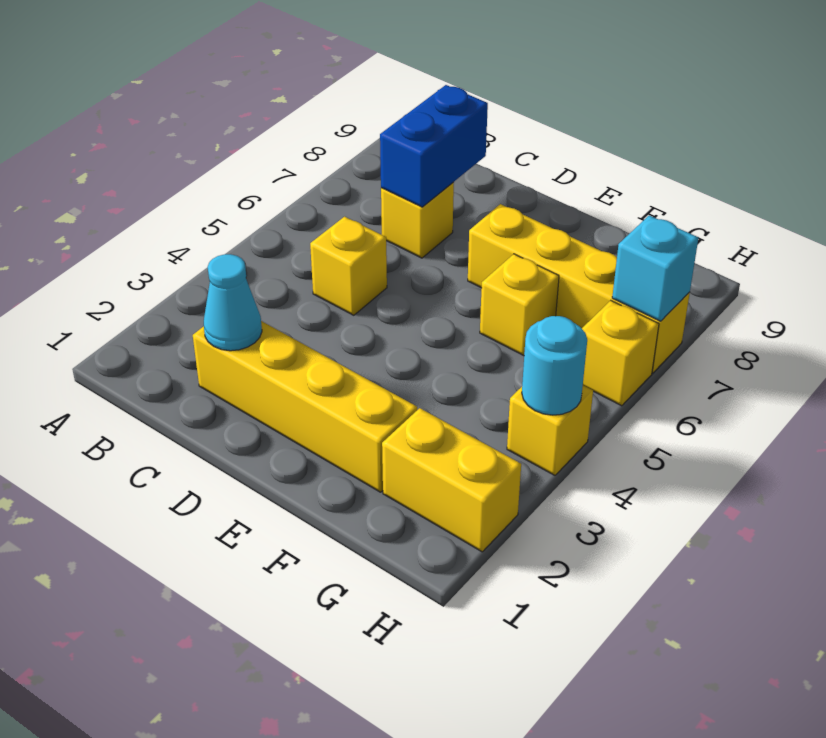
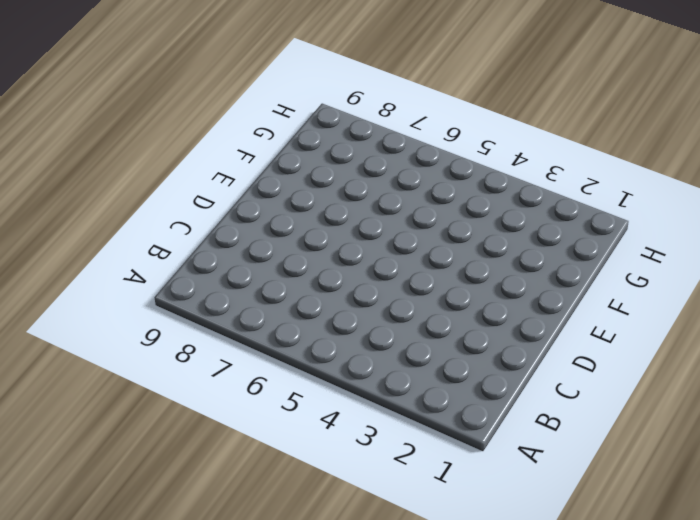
none -> yellow brick C2:F2 level 1
none -> yellow brick C5 level 1
none -> yellow brick C7 level 1

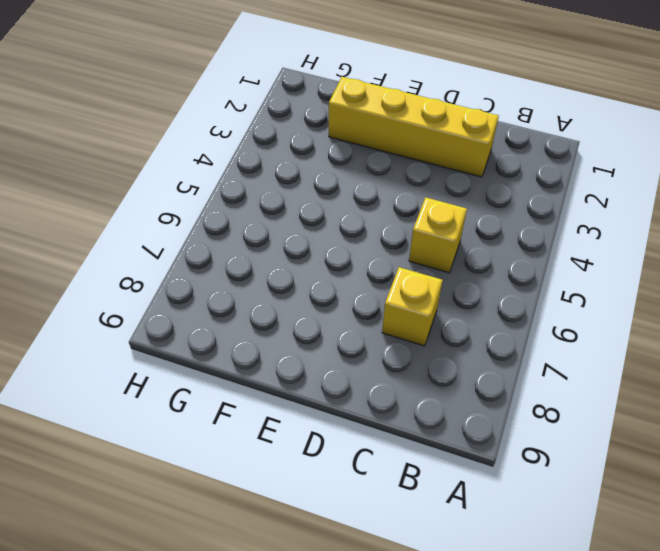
none -> yellow brick E7:H7 level 1
none -> yellow brick F6 level 1
none -> yellow brick G2:H2 level 1

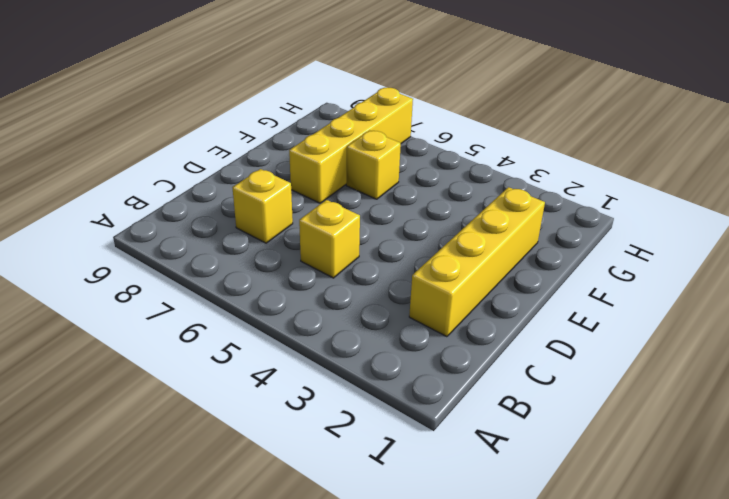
none -> yellow brick G2:H2 level 1
none -> yellow brick H4 level 1
none -> yellow brick H6 level 1

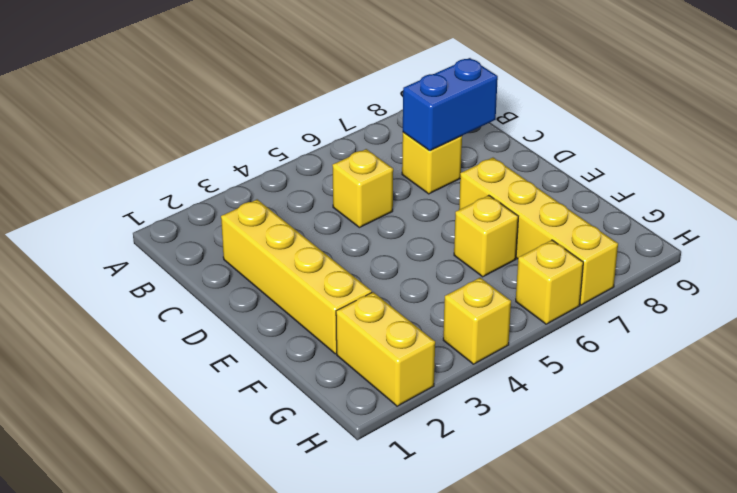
none -> cyan cone C2 level 2
none -> cyan round brick H4 level 2
none -> cyan brick H7 level 2

